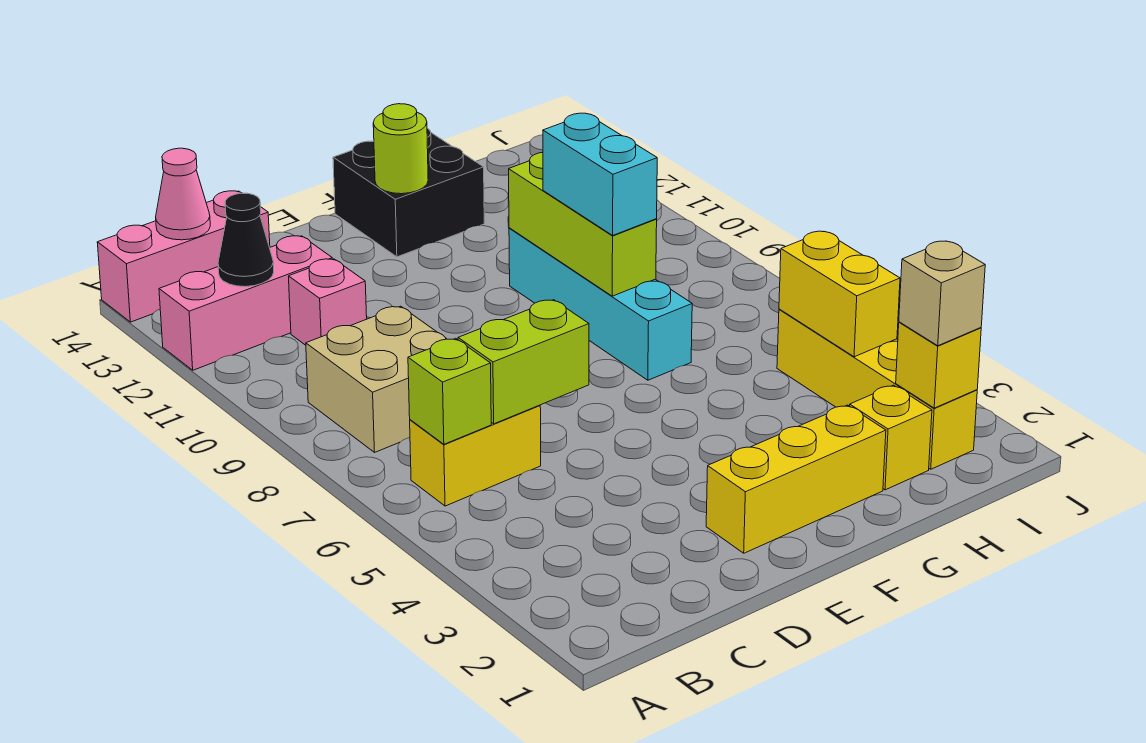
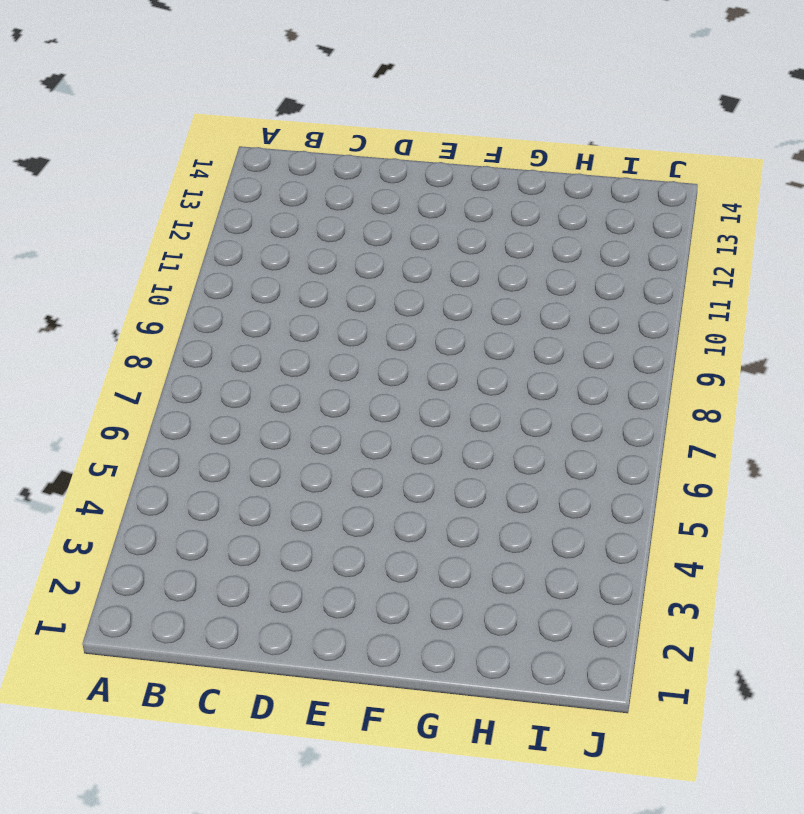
none -> pink brick A12:C12 level 1
none -> pink brick A14:C14 level 1
none -> yellow brick B6:C6 level 1

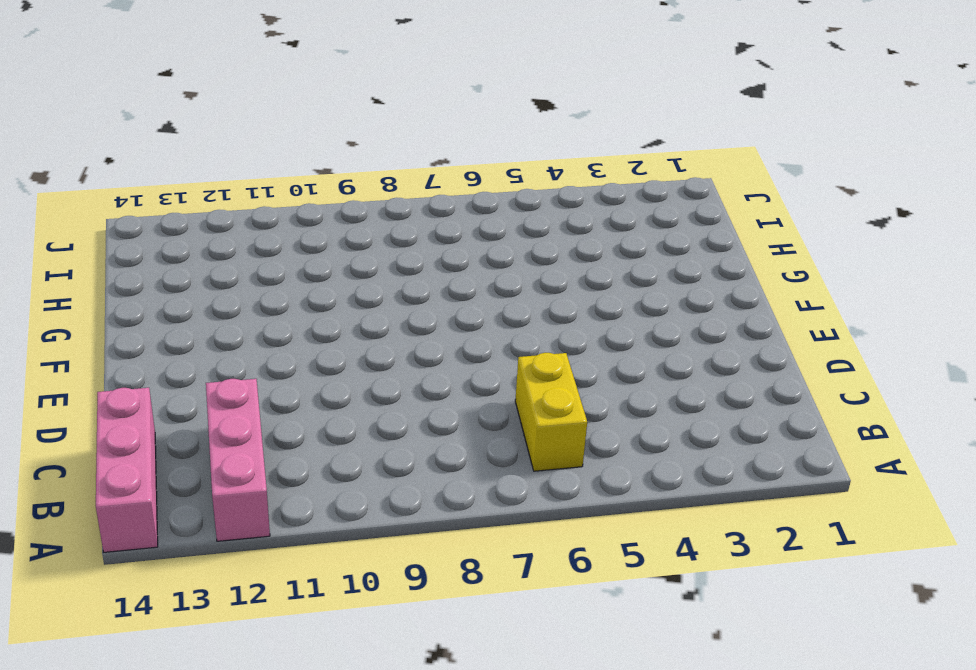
none -> tan brick B8:C9 level 1
none -> pink brick C11 level 1
none -> yellow brick E2:G2 level 1

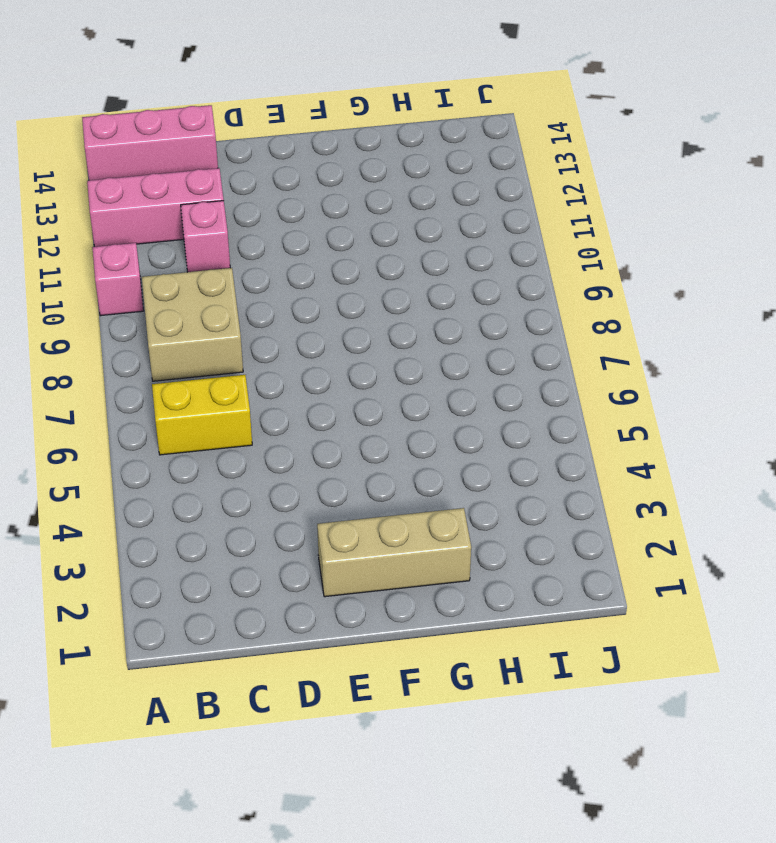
pink brick A10 level 1 -> none
tan brick E2:G2 level 1 -> yellow brick E2:G2 level 1
none -> black brick F13:G14 level 1
none -> cyan brick G7:G10 level 1
none -> yellow brick H2 level 1

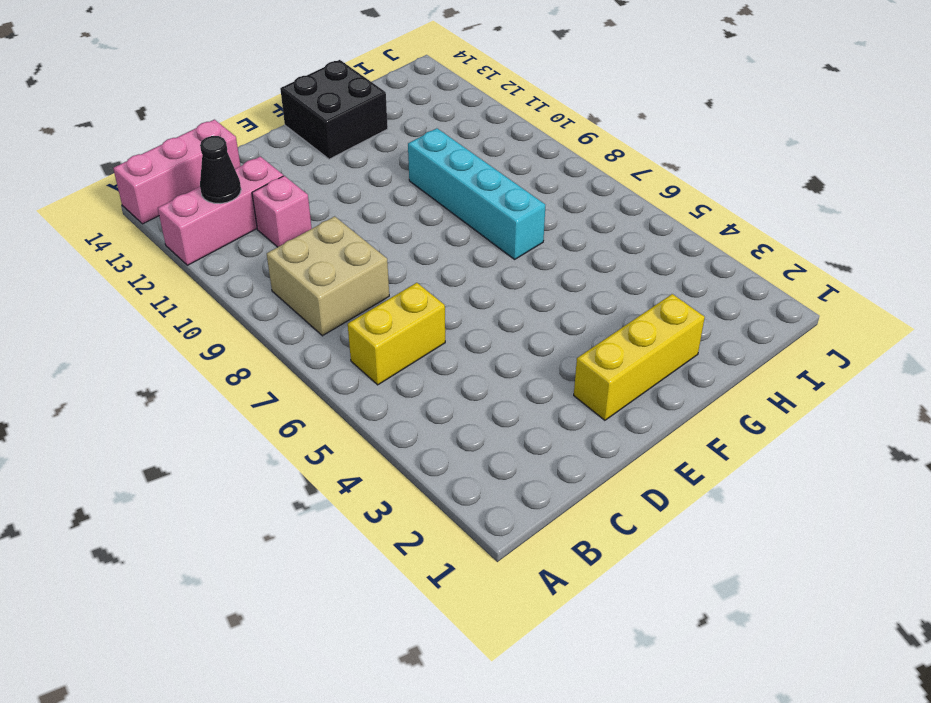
none -> yellow brick H2 level 1
none -> yellow brick I2:I5 level 1
none -> lime brick B6 level 2

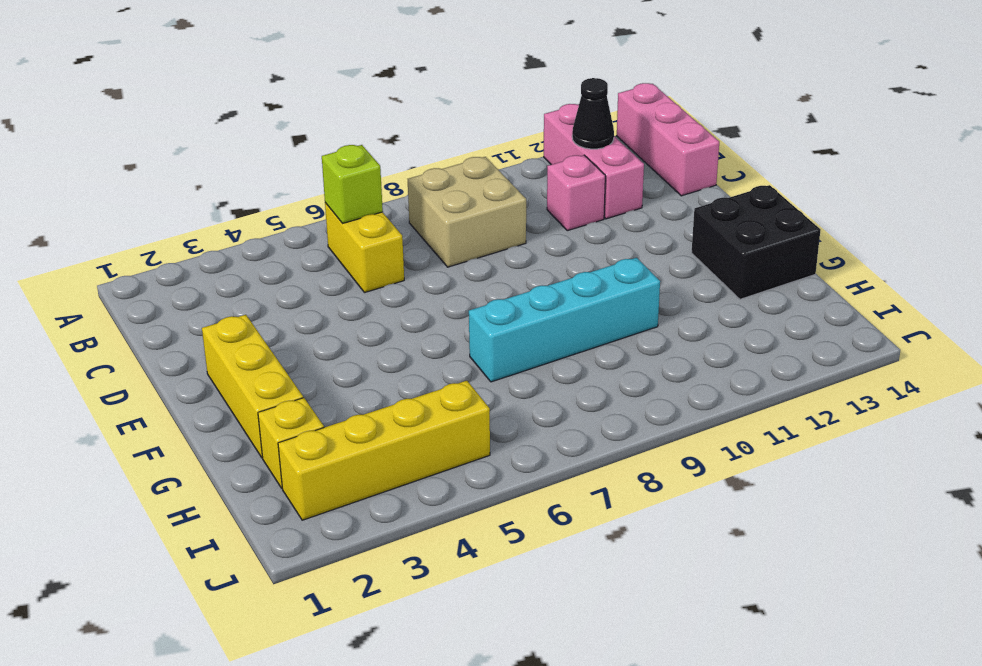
none -> pink cone B14 level 2
none -> lime brick C6:D6 level 2
none -> lime round brick F13 level 2

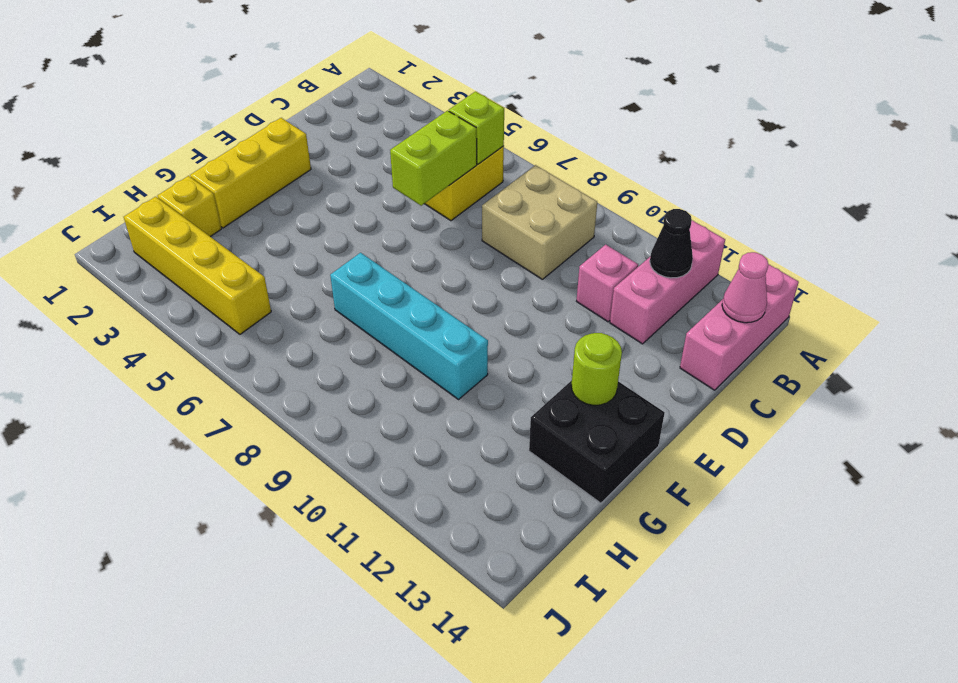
none -> lime brick G8:G10 level 2
none -> yellow brick I2 level 2
none -> yellow brick I4:I5 level 2

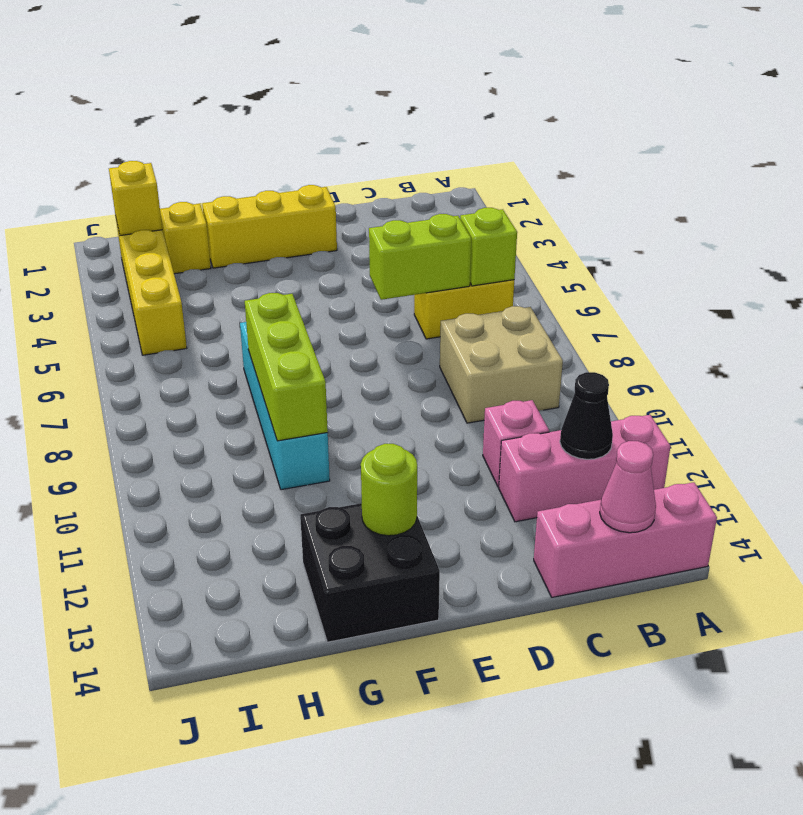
none -> yellow brick I4:I5 level 2
none -> cyan brick G8:G9 level 3
none -> tan brick I2 level 3

